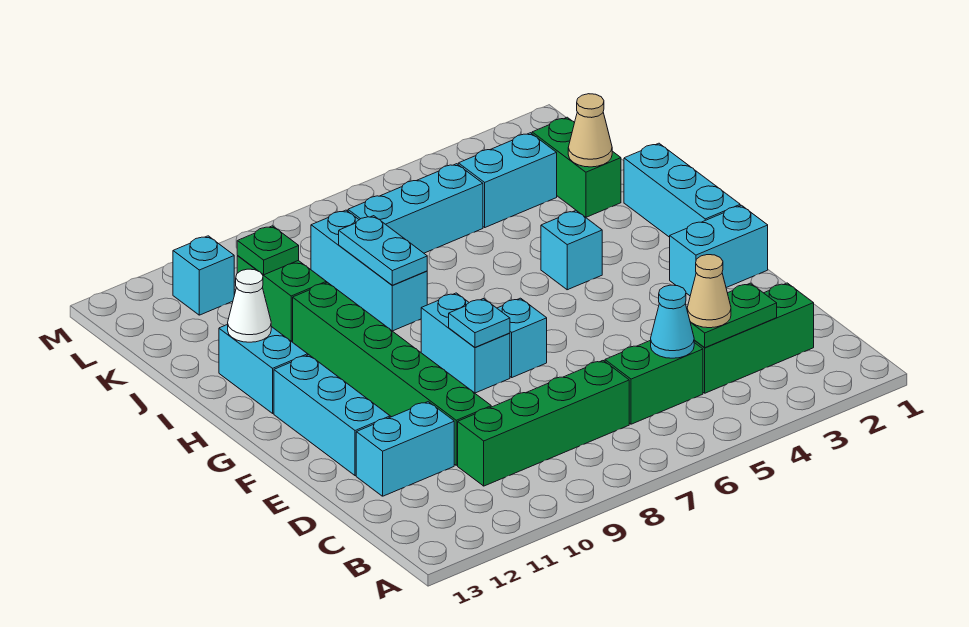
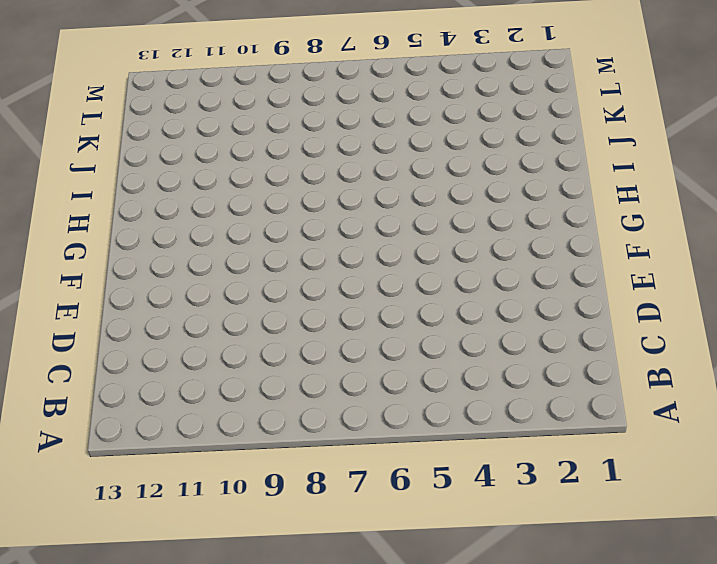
none -> green brick C2:C4 level 1
none -> green brick C5:C6 level 1
none -> green brick C7:C10 level 1

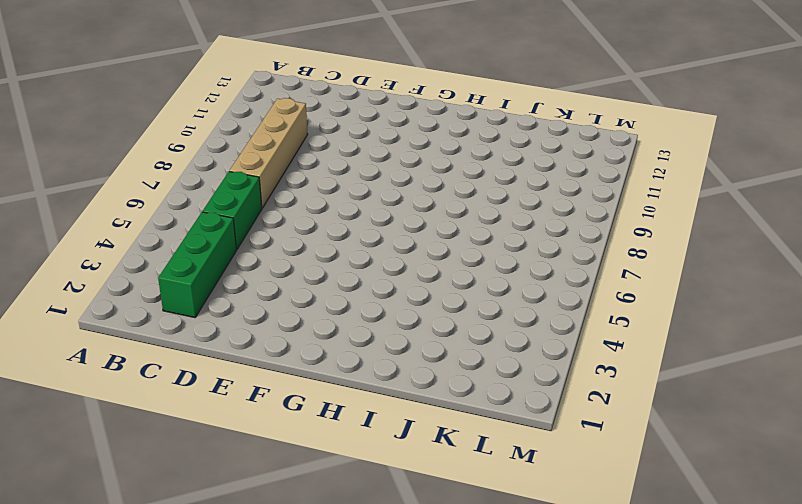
tan brick C7:C10 level 1 -> green brick C7:C10 level 1
none -> green brick D10:I10 level 1
none -> cyan brick D11:D12 level 1
none -> cyan brick E12:G12 level 1

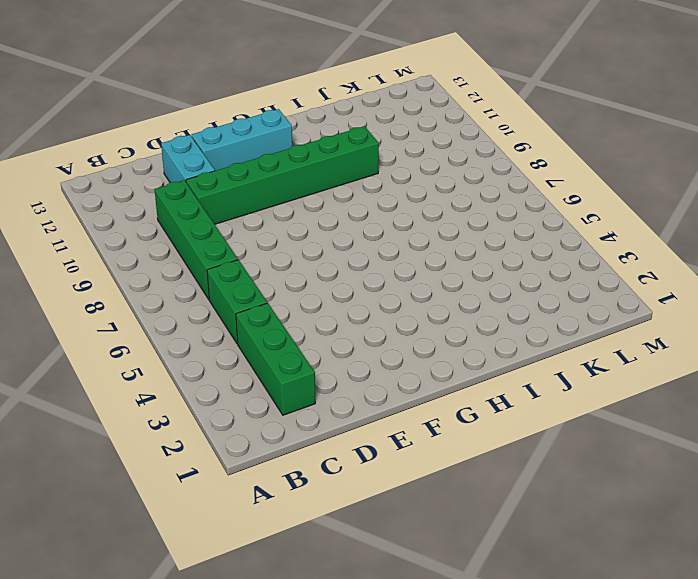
none -> cyan brick F1:F2 level 1
none -> cyan brick F7 level 1
none -> cyan brick F8:G8 level 1

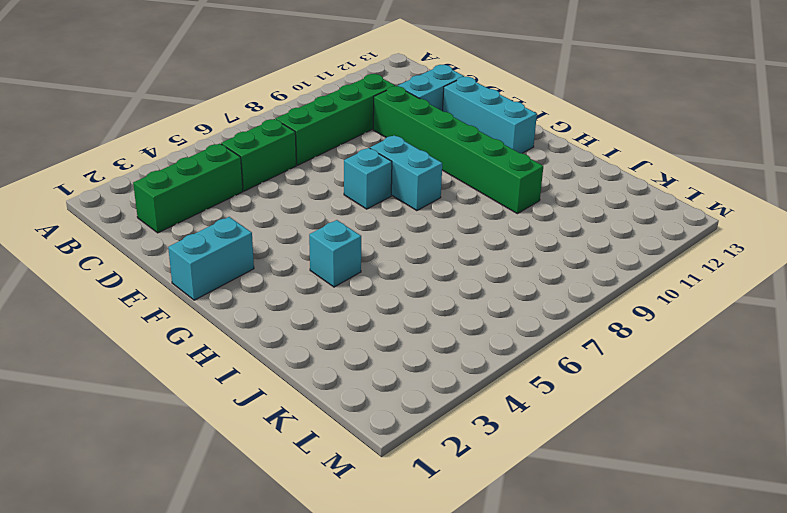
none -> cyan brick G1:I1 level 1
none -> cyan brick H12:I12 level 1
none -> cyan brick I8:K8 level 1

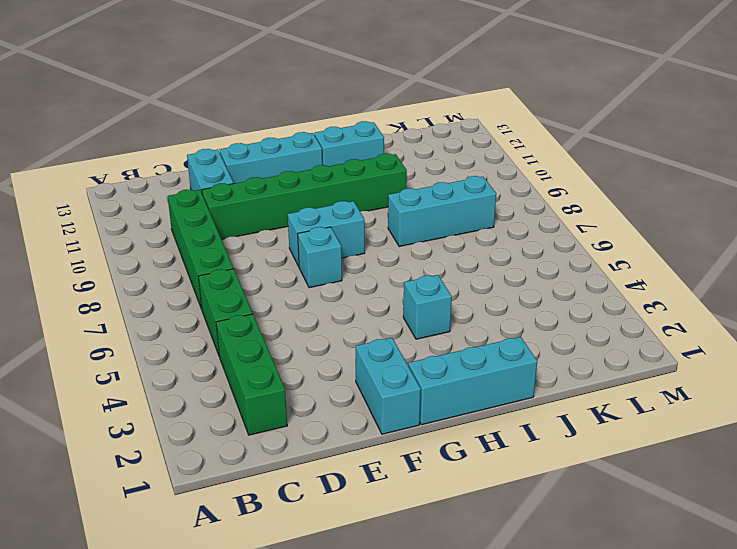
none -> green brick J2:K2 level 1
none -> green brick J10:K10 level 1
none -> cyan brick K3:K4 level 1

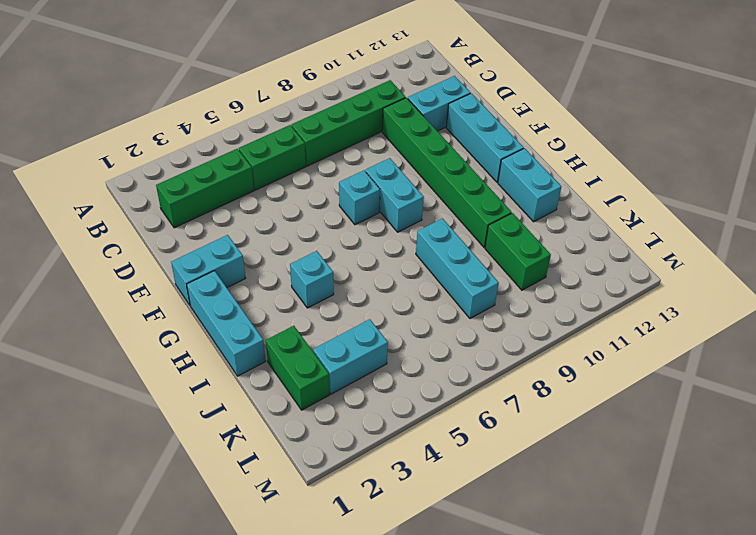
none -> cyan brick K5:K7 level 1
none -> cyan brick L11 level 1
none -> green plate C3:C4 level 2

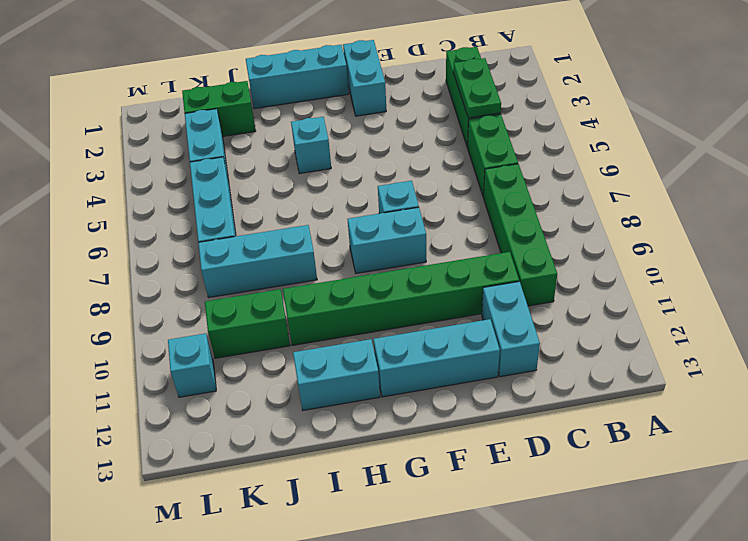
none -> cyan cone C5 level 2
none -> cyan plate F8 level 2
none -> cyan plate I8:J8 level 2

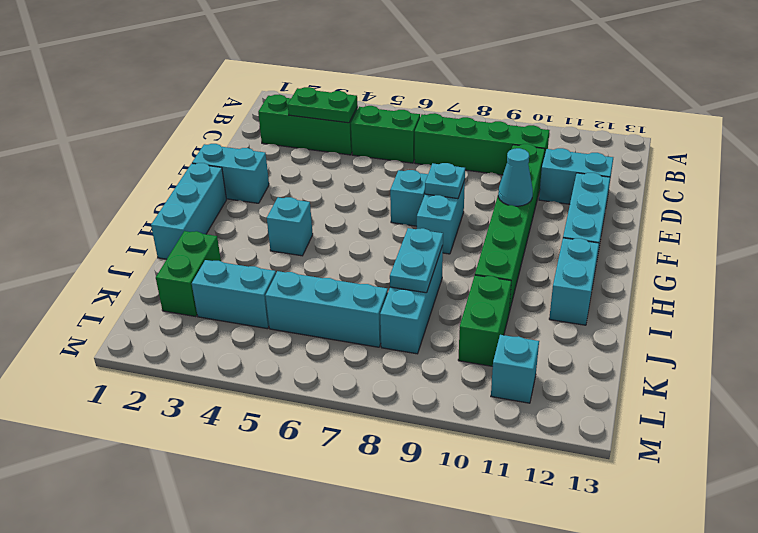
cyan cone F10 level 2 -> cyan cone C5 level 2
none -> white cone I12 level 2
none -> tan cone J2 level 2
none -> green plate K10 level 2

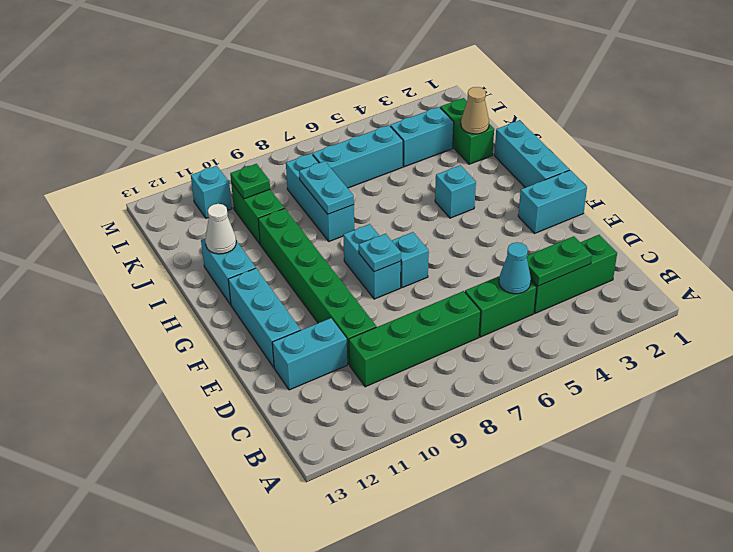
none -> tan cone C4 level 3

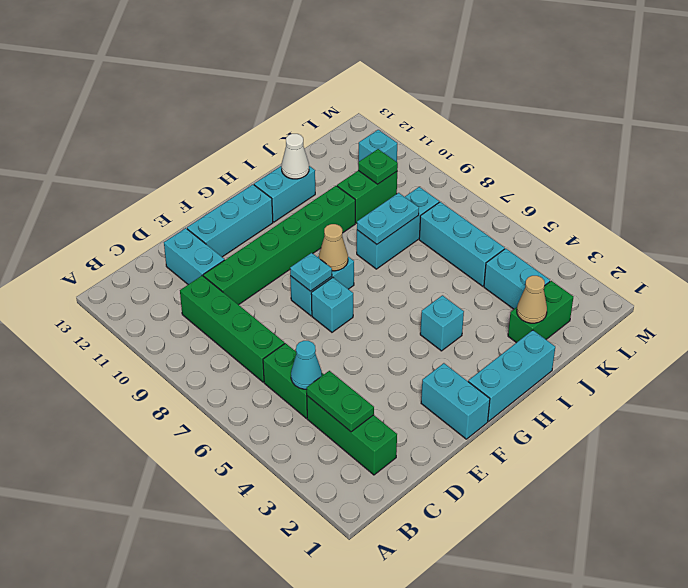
tan cone G8 level 2 -> tan cone C4 level 3

